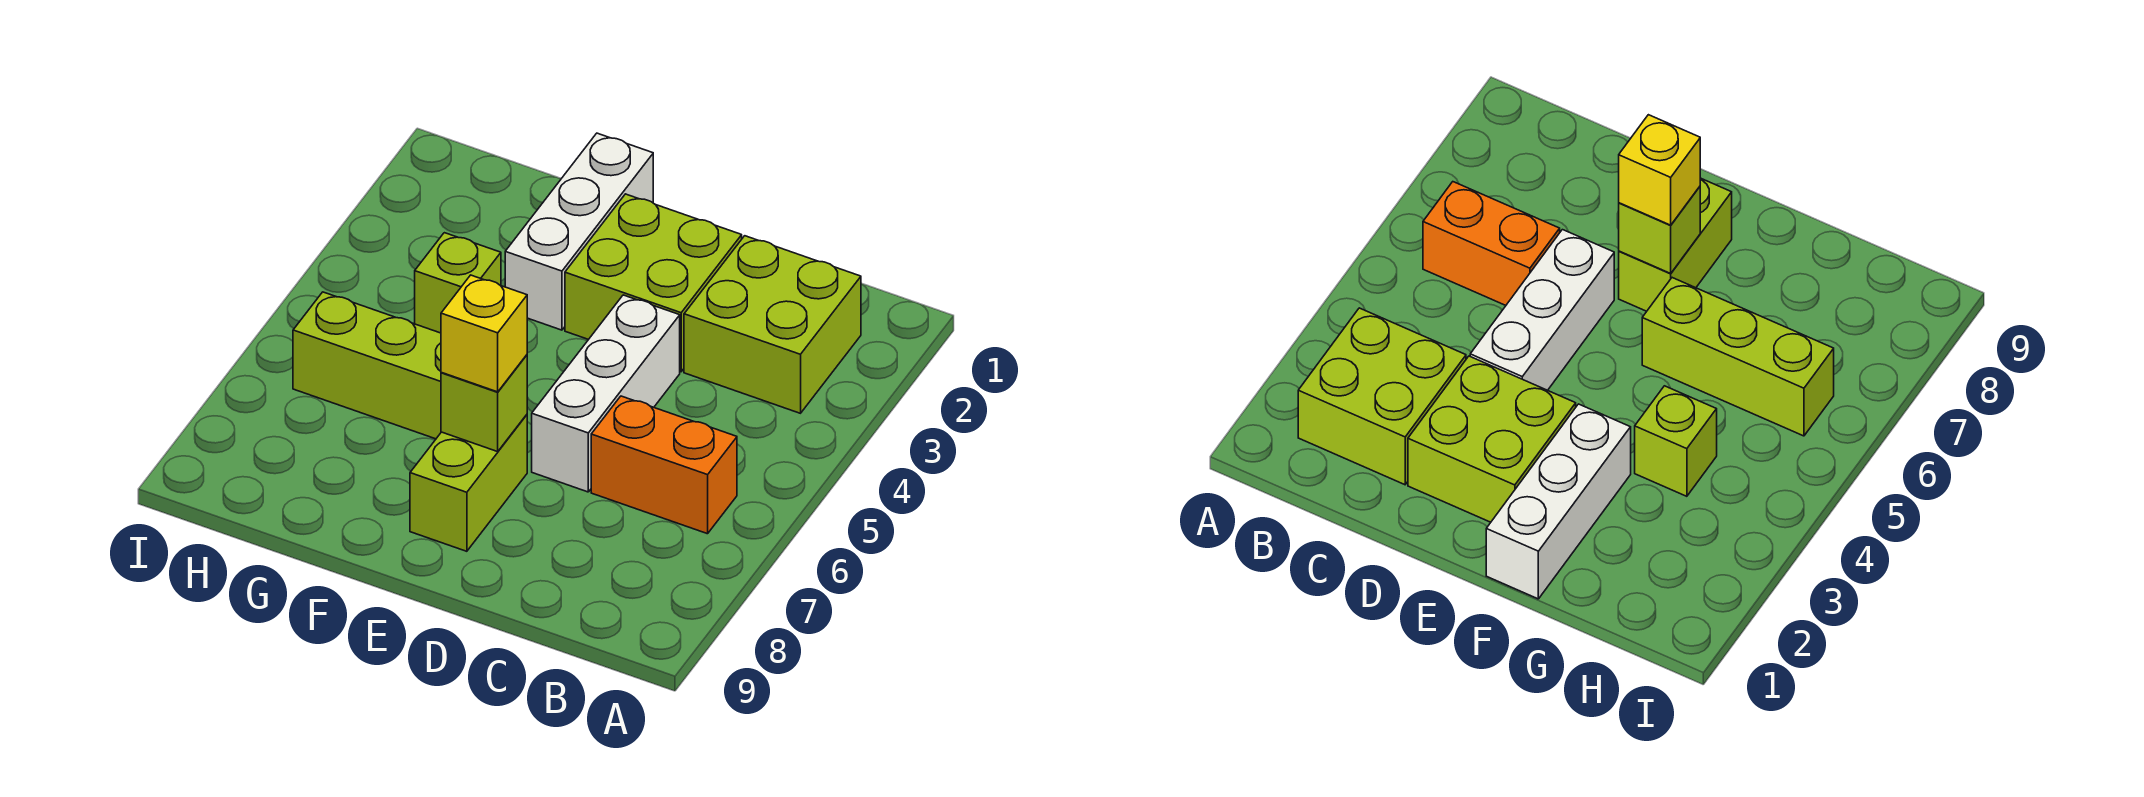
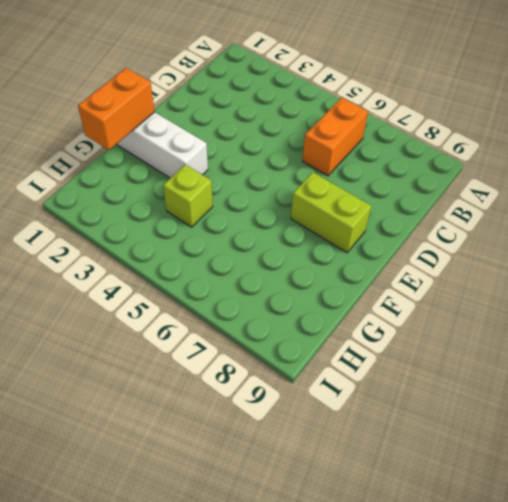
orange brick F1:G1 level 2 -> none
none -> lime brick B2:C3 level 1
none -> lime brick D2:E3 level 1

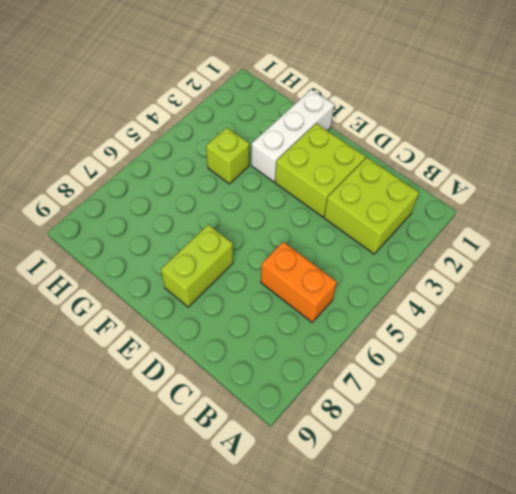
none -> white brick D4:D6 level 1
none -> lime brick F6:H6 level 1

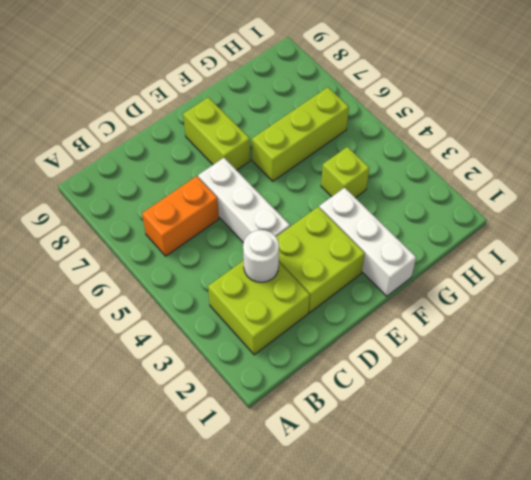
white round brick C3 level 2 -> none
none -> lime brick E7 level 2
none -> yellow brick E7 level 3

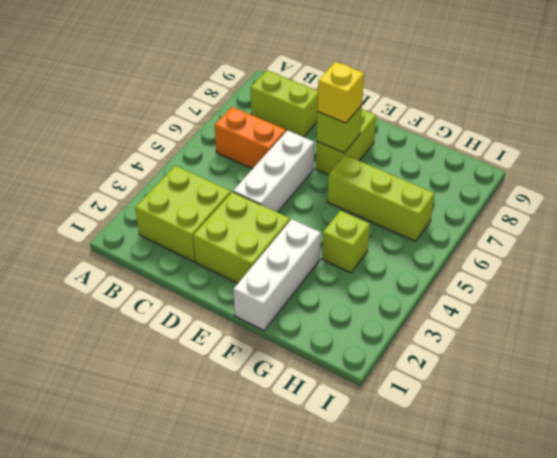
lime brick B8:C8 level 1 -> none

